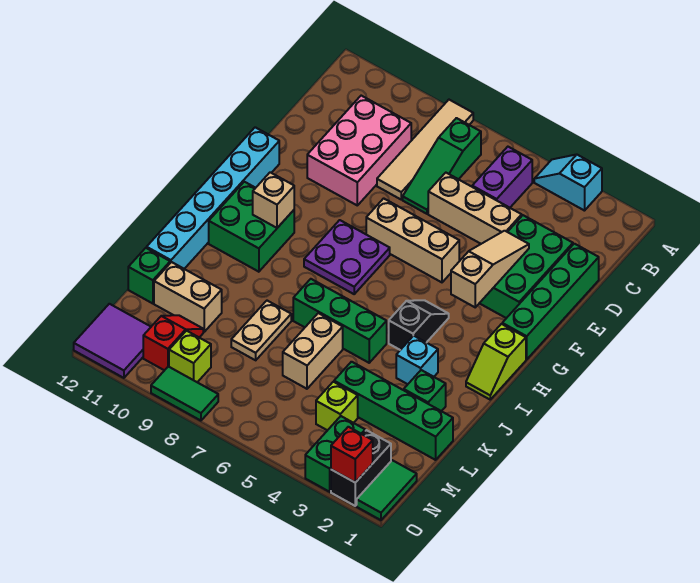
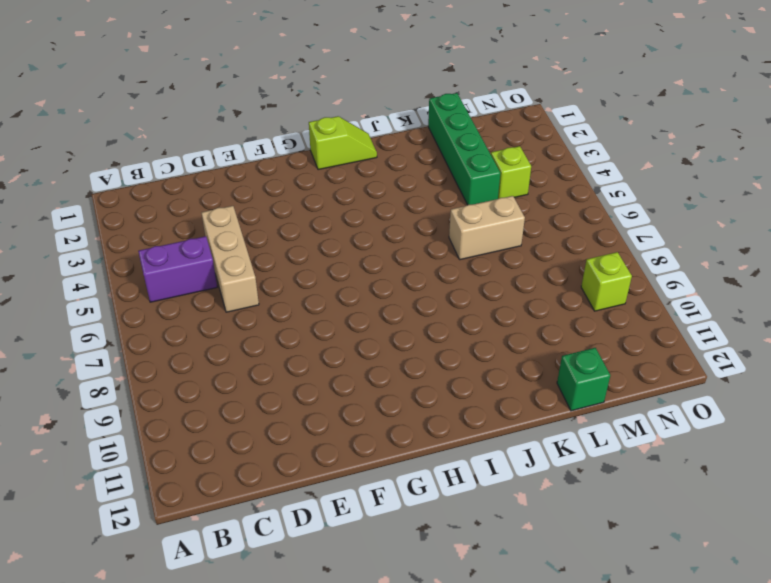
none -> cyan slope A3:A4 level 1 top 3
none -> tan tile A8:D8 level 1
none -> green slope B7:D7 level 1 top B
none -> pink brick C9:E10 level 1

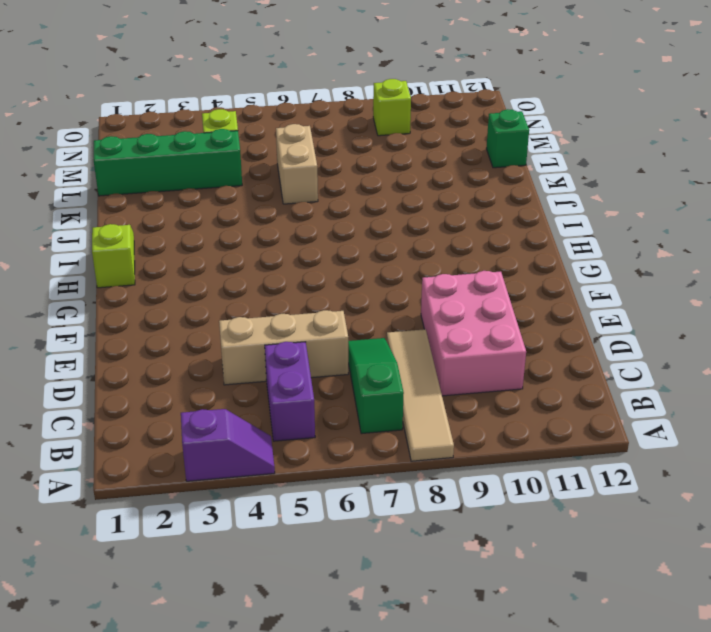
purple slope A3:A4 level 1 top 3 -> cyan slope A3:A4 level 1 top 3
none -> green brick D1:G1 level 1
none -> green brick D2:F3 level 1
none -> tan brick F5:F7 level 1
none -> cyan brick F12:K12 level 1

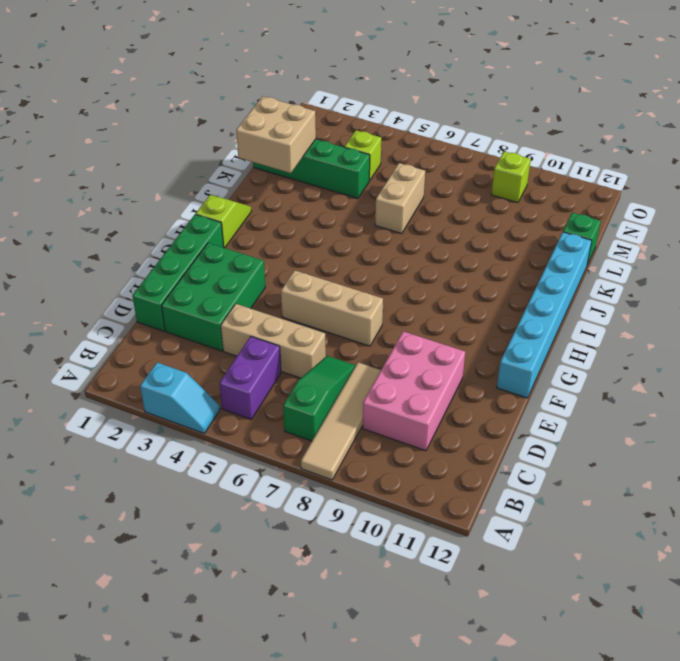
tan brick K1:L2 level 2 -> none
none -> purple plate G7:H8 level 1
none -> black slope H4:I4 level 1 top I
none -> green brick H10:I11 level 1
none -> cyan brick J3 level 1

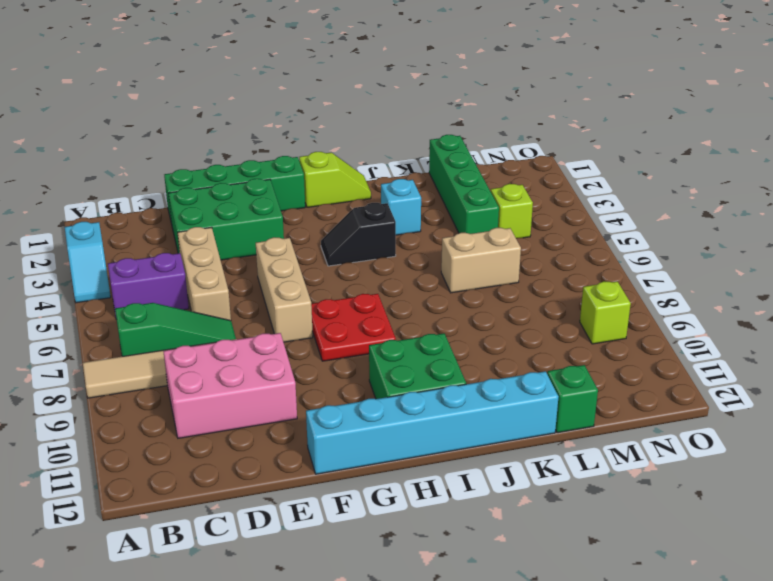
red plate G7:H8 level 1 -> purple plate G7:H8 level 1
none -> green brick J5:J7 level 1
none -> green brick K2 level 1
none -> tan plate K8:L8 level 1
none -> tan brick L10:L11 level 1

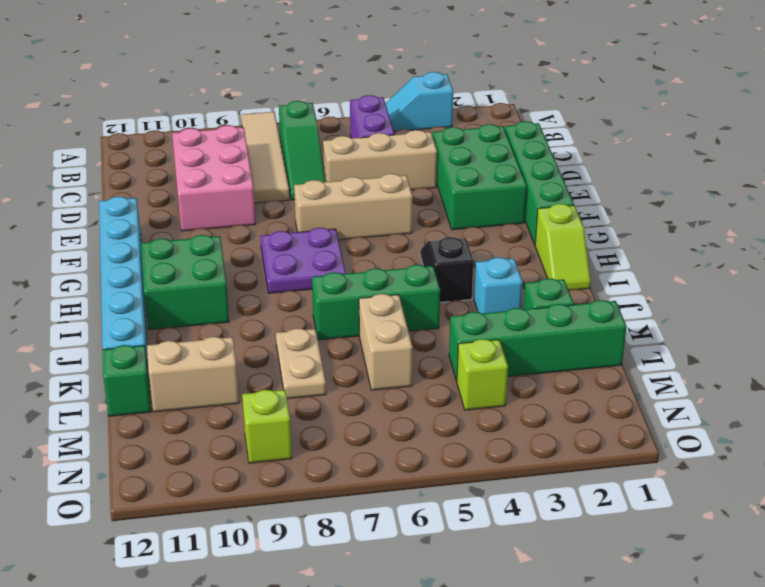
none -> red slope M10:N10 level 1 top N
none -> green tile N1:O1 level 1
none -> black brick N2:O2 level 1
none -> green brick N3:O3 level 1

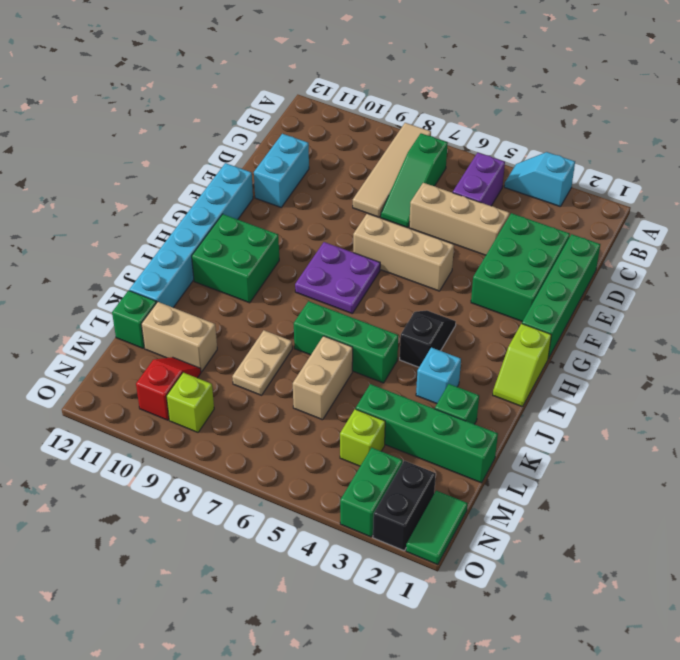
cyan brick D11:E11 level 1 -> none
none -> pink brick C9:E10 level 1
none -> purple tile N11:O12 level 1
none -> green tile O8:O9 level 1
none -> tan slope E3:G3 level 2 top G

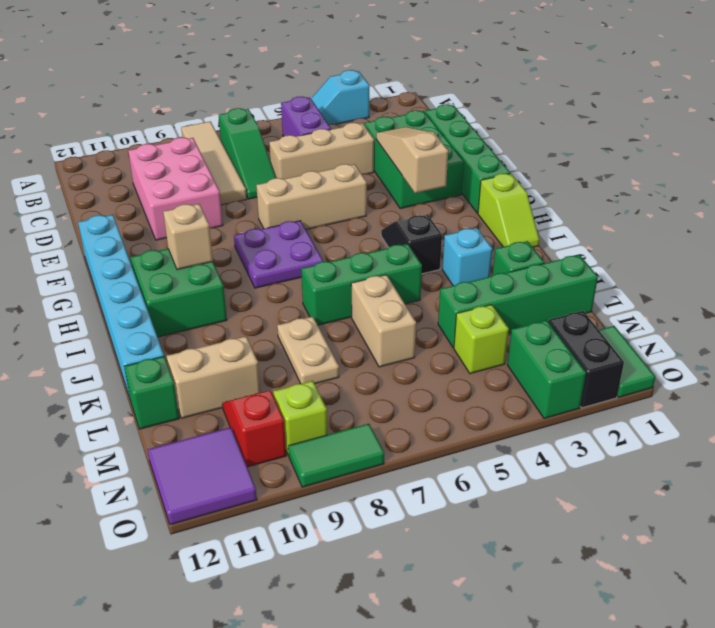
none -> red brick O2 level 2

